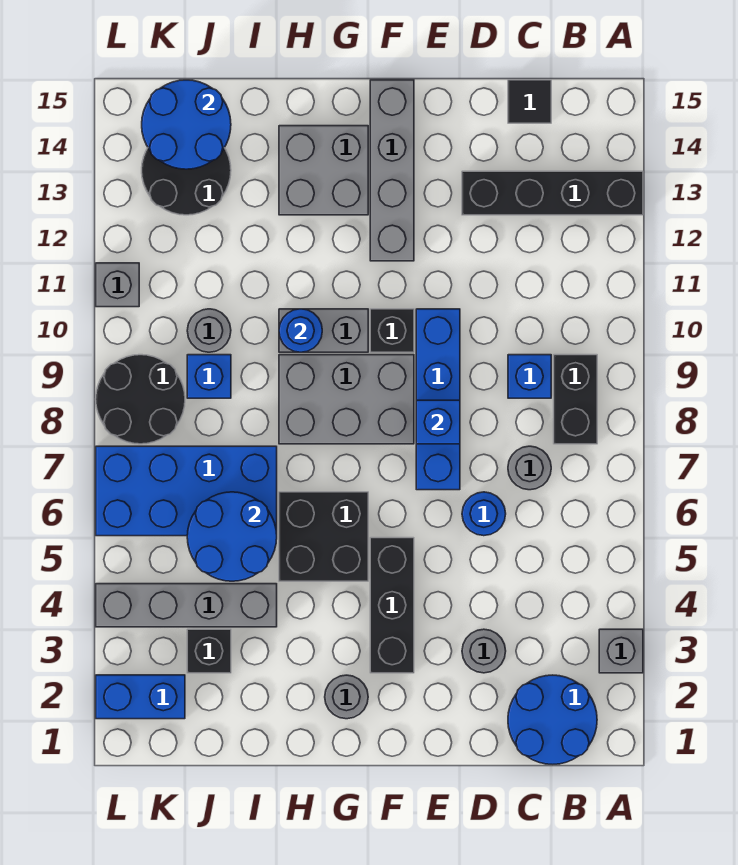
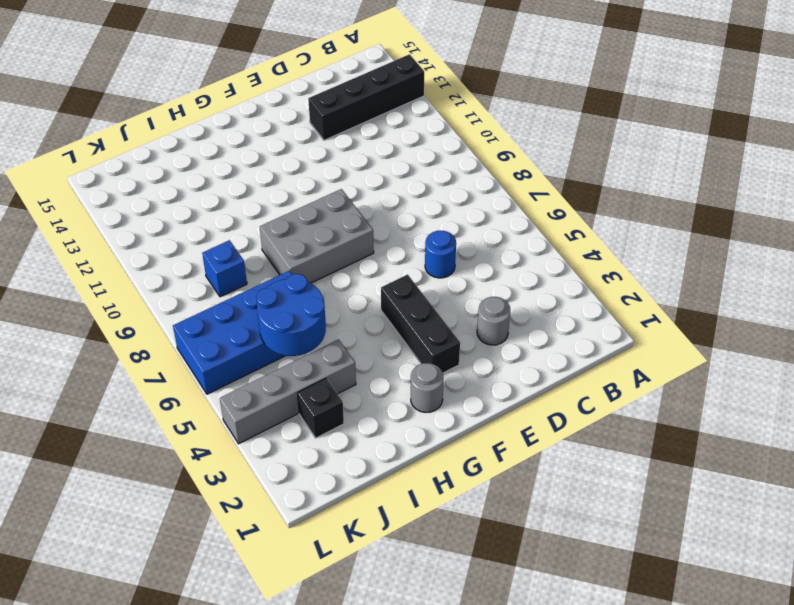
none -> grey brick A3 level 1
none -> blue round brick B1:C2 level 1
none -> black brick B8:B9 level 1
none -> grey round brick C7 level 1

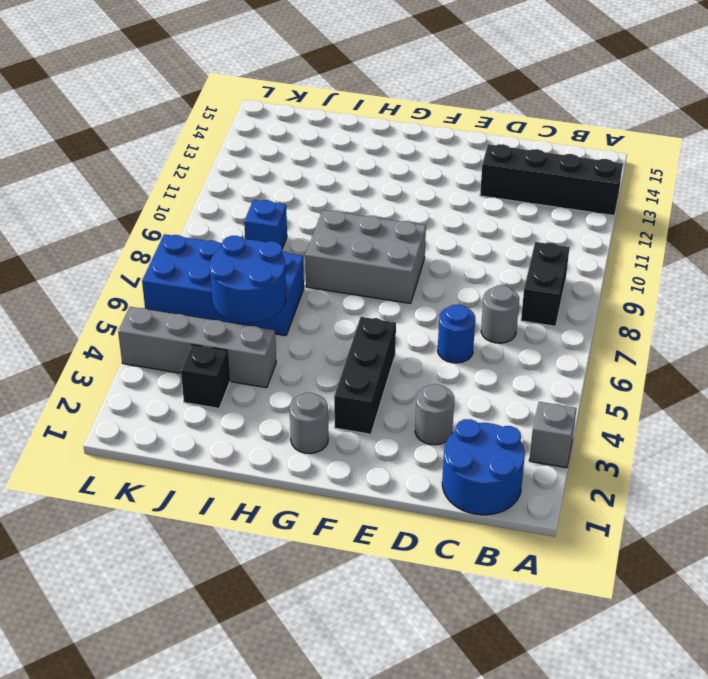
none -> blue brick C9 level 1
none -> black tile C15 level 1
none -> blue brick E7:E10 level 1
none -> black brick F10 level 1

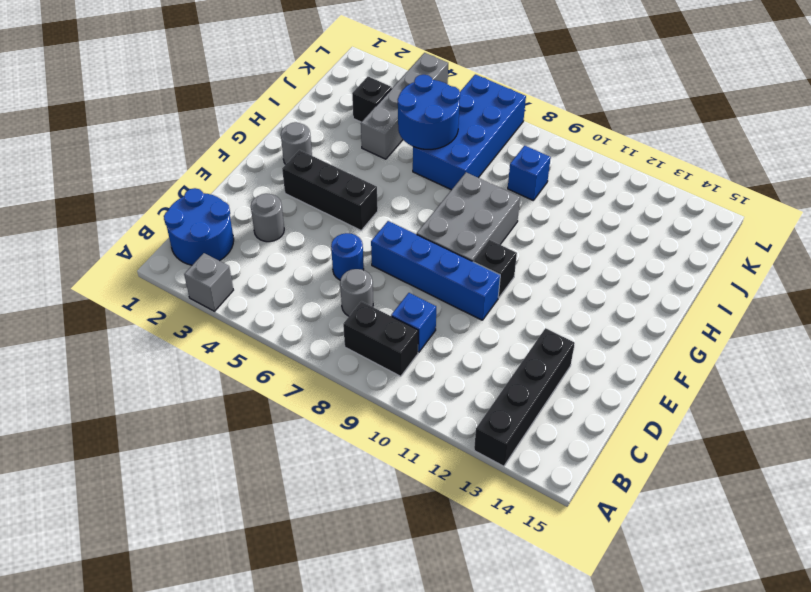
none -> black tile C15 level 1
none -> grey brick F12:F15 level 1
none -> black brick G5:H6 level 1
none -> grey brick G10:H10 level 1

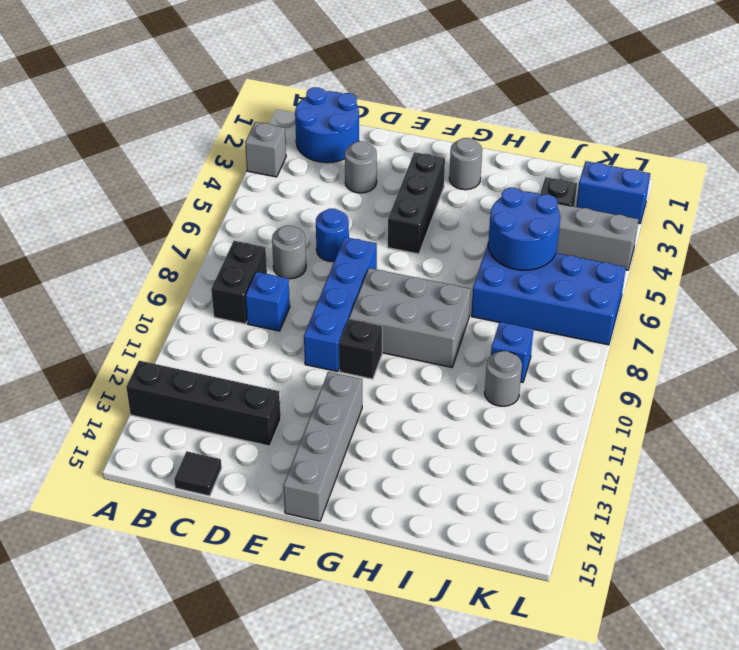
none -> black brick G5:H6 level 1
none -> grey brick G10:H10 level 1
none -> grey brick G13:H14 level 1
none -> black round brick J13:K14 level 1

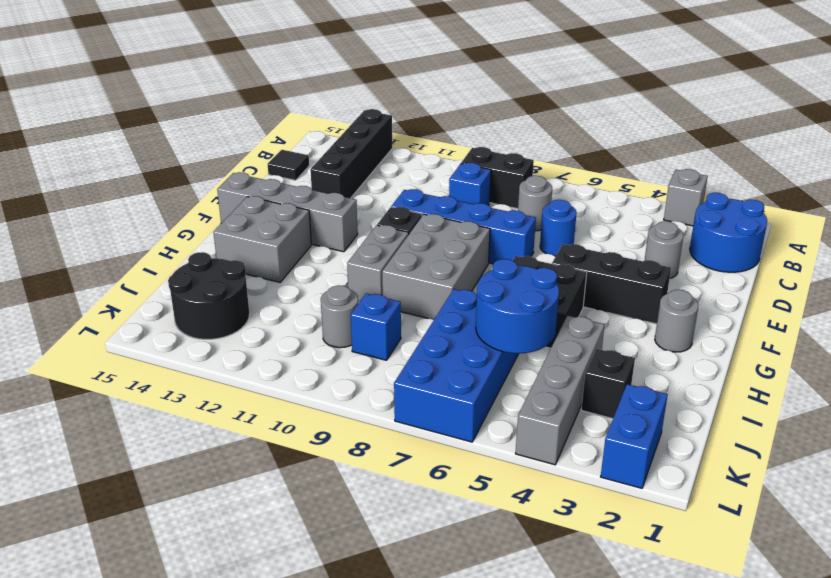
none -> black round brick K8:L9 level 1
none -> grey brick L11 level 1
none -> blue brick E8 level 2
none -> blue round brick H10 level 2

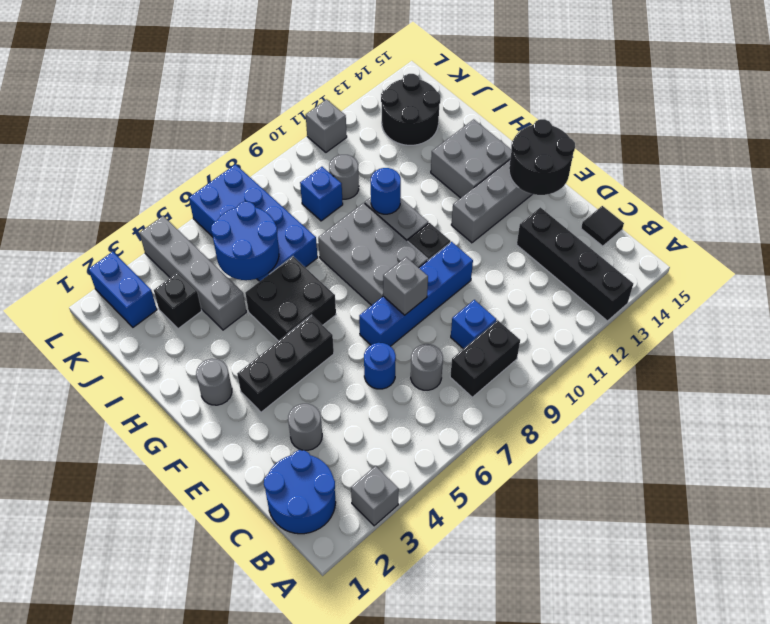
grey brick E8 level 2 -> blue brick E8 level 2
black round brick E14:F15 level 2 -> black round brick K8:L9 level 1
none -> blue round brick J14:K15 level 2

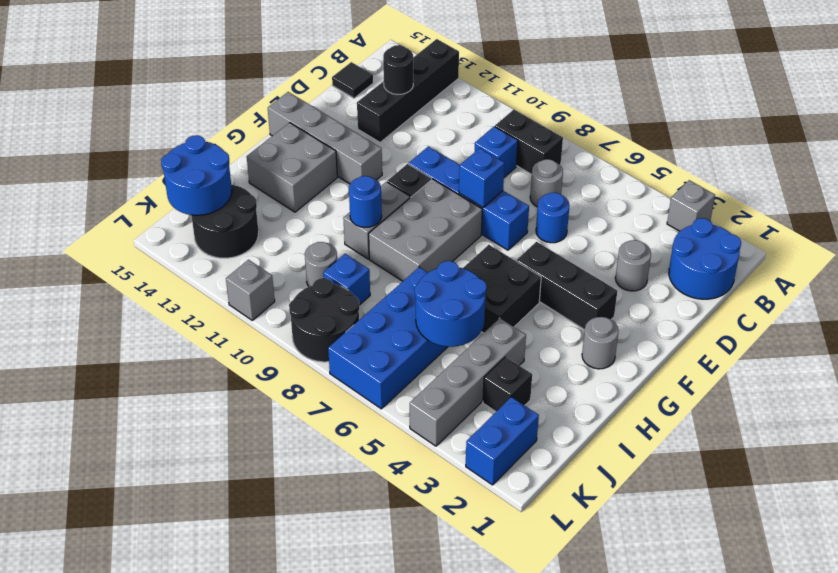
black round brick C13 level 2 -> none

